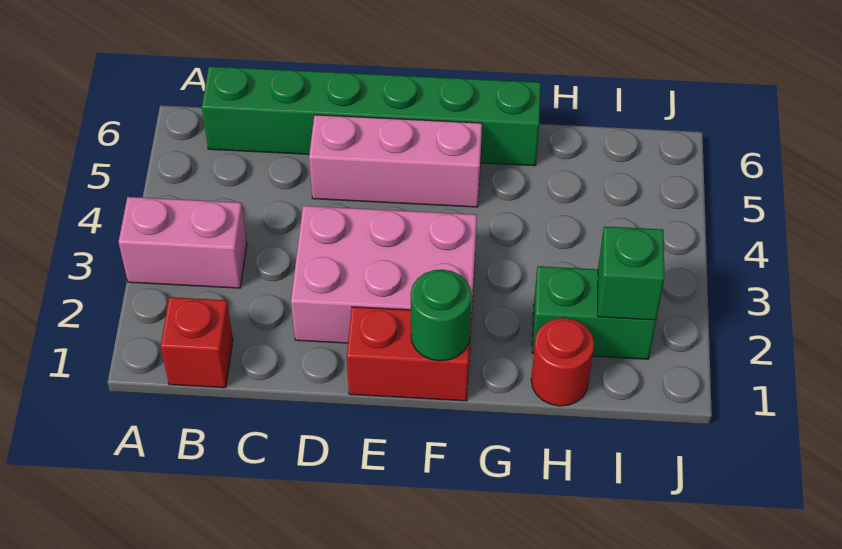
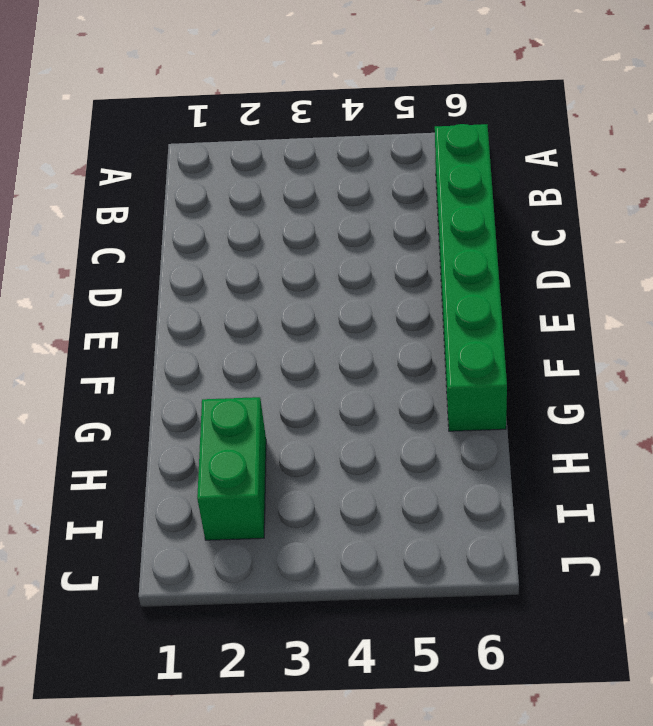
none -> pink brick A3:B3 level 1
none -> red brick B1 level 1

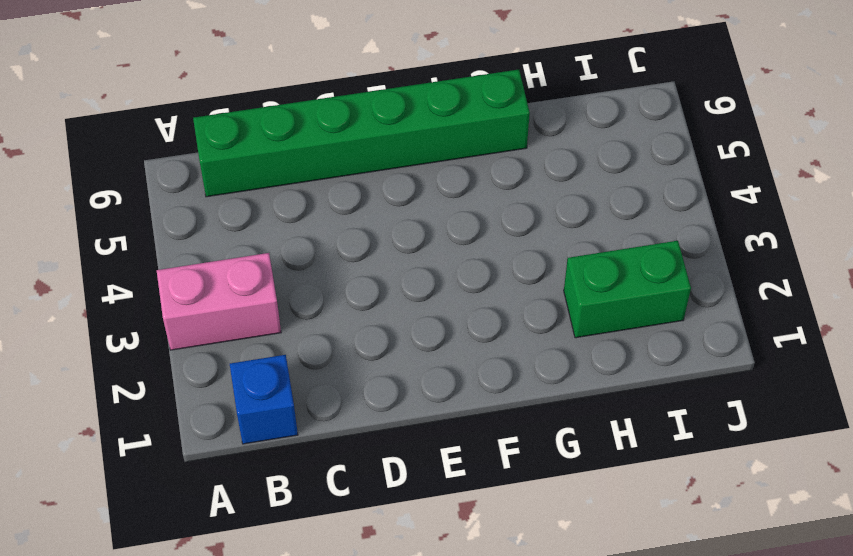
blue brick B1 level 1 -> red brick B1 level 1
none -> pink brick D2:F3 level 1
none -> pink brick D5:F5 level 1

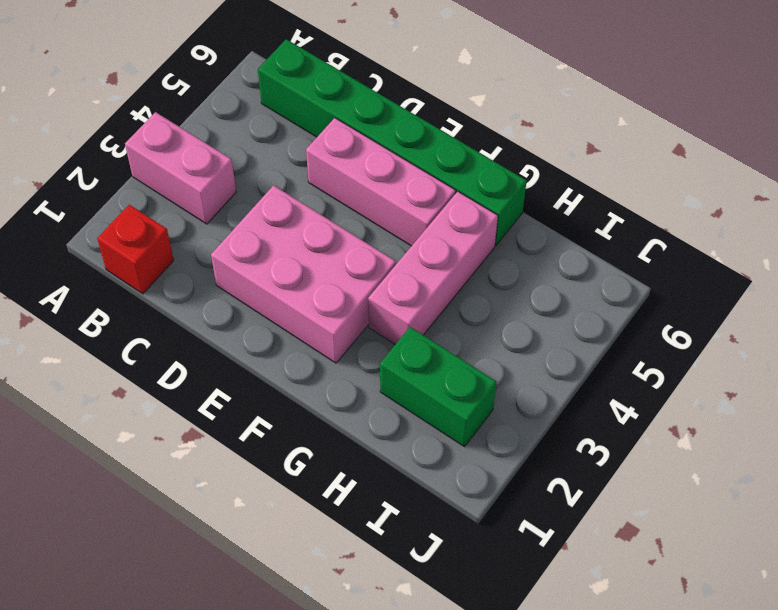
pink brick G3:G5 level 1 -> none
none -> red brick E1:F1 level 1
none -> red round brick H1 level 1

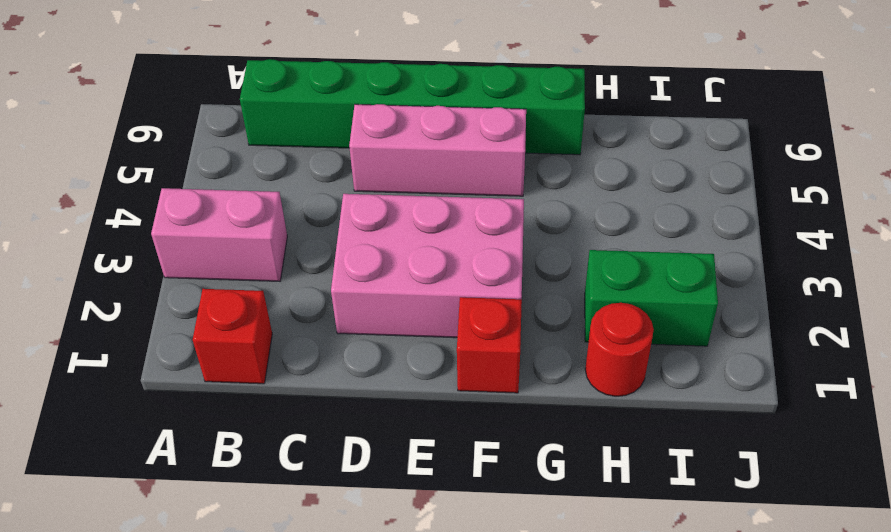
red brick F1 level 1 -> red brick E1:F1 level 1
none -> green round brick F1 level 2
none -> green brick I2 level 2

